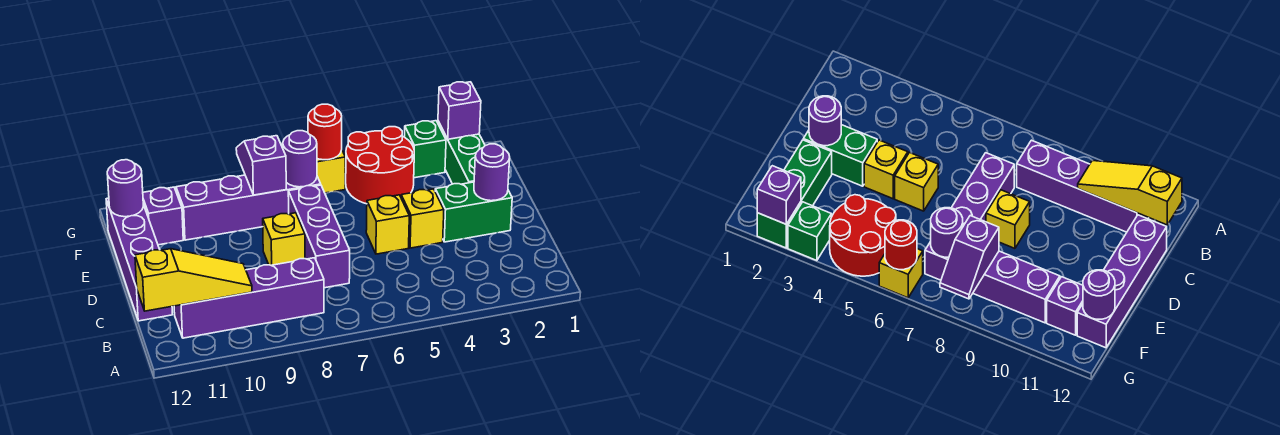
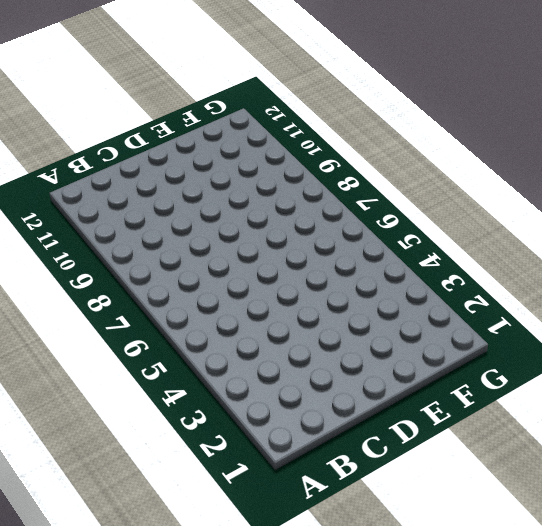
none -> purple brick B8:B11 level 1
none -> purple brick C7:E7 level 1
none -> purple brick C12:F12 level 1

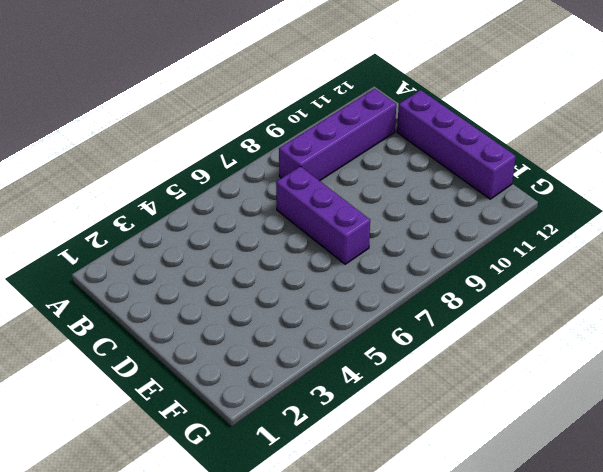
none -> green brick D2:D3 level 1
none -> yellow brick D4 level 1
none -> yellow brick D5 level 1

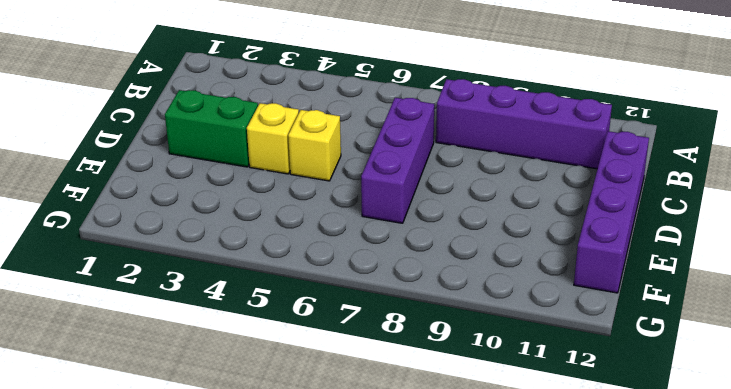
none -> yellow brick D8 level 1
none -> green brick E2:G2 level 1
none -> red round brick F4:G5 level 1

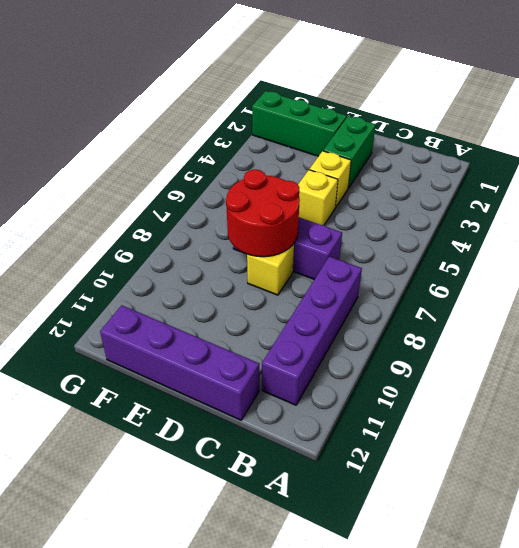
red round brick D7:E8 level 2 -> red round brick F4:G5 level 1
none -> purple brick F7:F10 level 1
none -> purple brick F11 level 1
none -> green brick G3 level 1

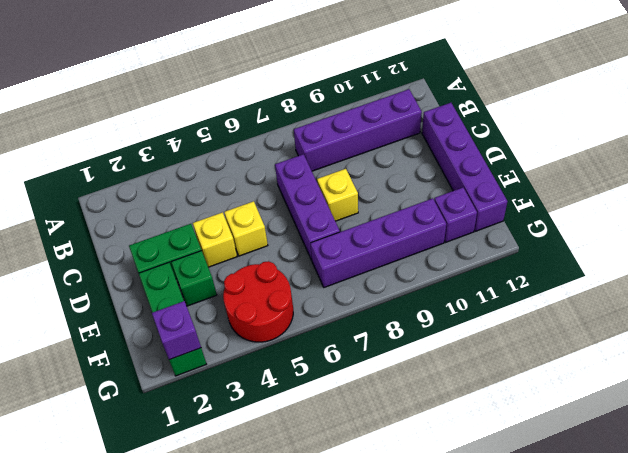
green brick E3 level 1 -> green brick G3 level 1
none -> yellow brick G6 level 1
none -> yellow slope B10:B12 level 2 top 12
none -> purple round brick D2 level 2

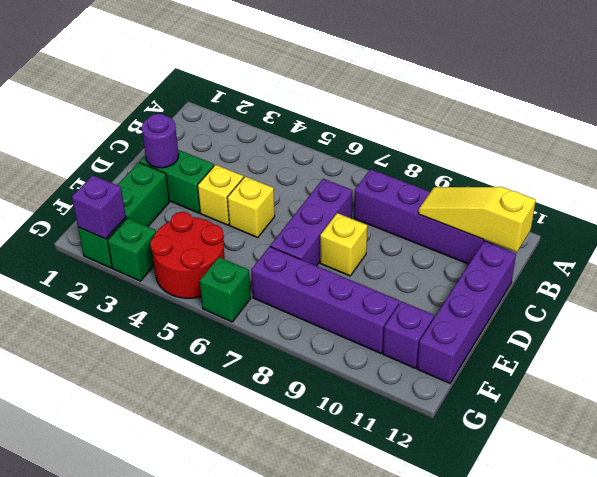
green brick G6 level 1 -> yellow brick G6 level 1
none -> purple round brick F7 level 2
none -> purple slope F8:G8 level 2 top F
none -> purple round brick F12 level 2

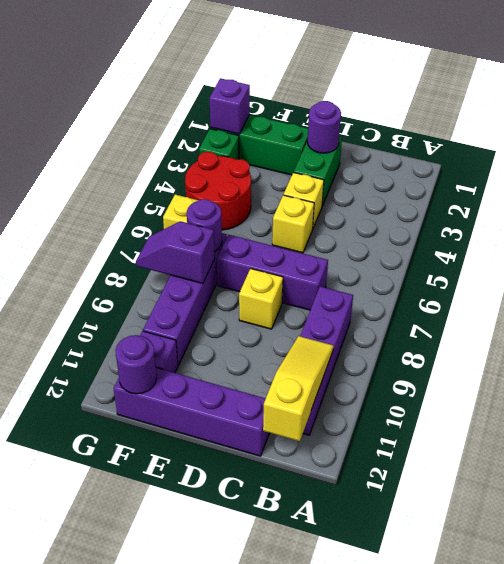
none -> red round brick G6 level 2

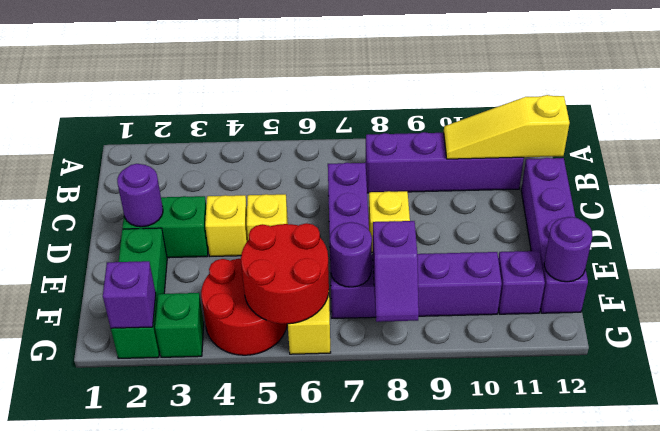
red round brick F5:G6 level 2 -> red round brick G6 level 2

